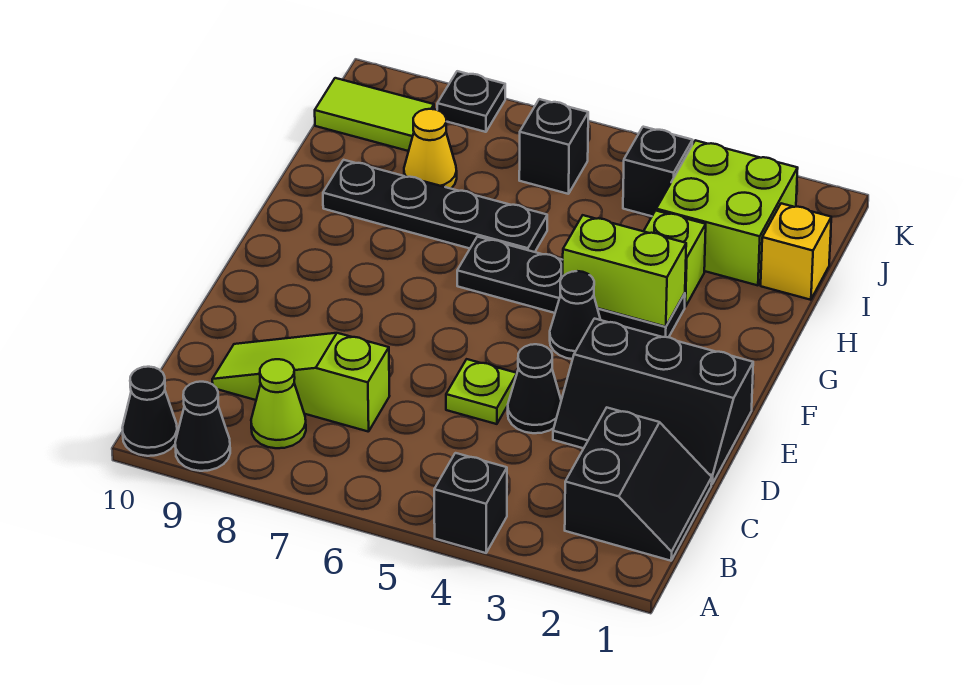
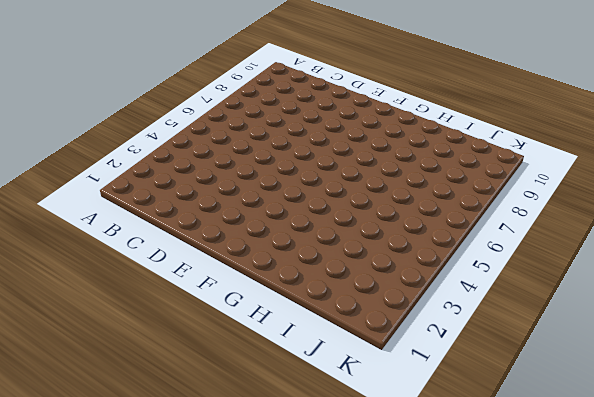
none -> black brick A4 level 1
none -> black cone A9 level 1
none -> black cone A10 level 1

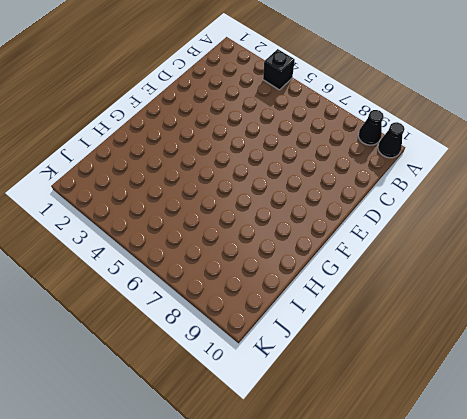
none -> black slope B1:C2 level 1 top 2
none -> lime cone B8 level 1
none -> lime slope C7:C9 level 1 top 7

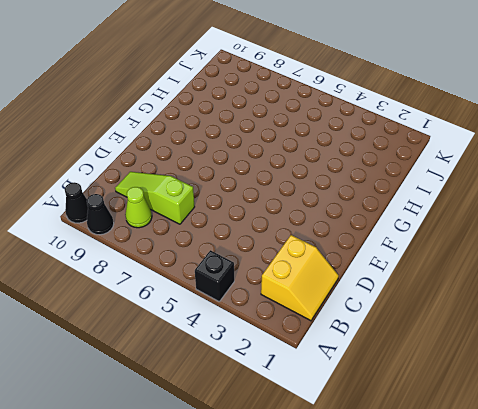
yellow slope B1:C2 level 1 top 2 -> black slope B1:C2 level 1 top 2
none -> black slope D1:E3 level 1 top E
none -> black cone D4 level 1
none -> lime plate D5 level 1

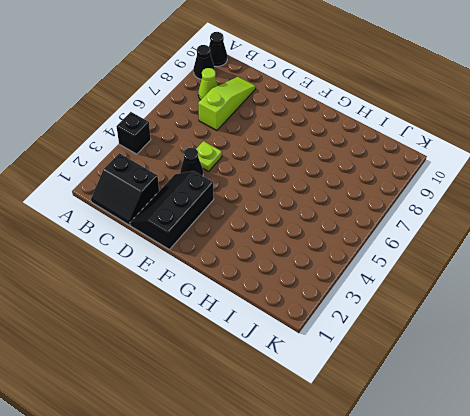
none -> black cone F4 level 1
none -> black plate G3:G6 level 1
none -> lime brick H3 level 1

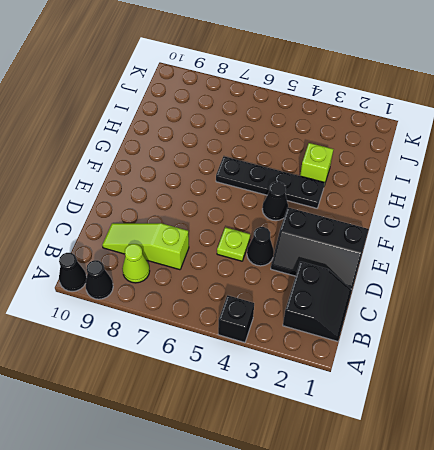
none -> black plate H6:H9 level 1
none -> yellow brick I1 level 1
none -> lime brick I2:J3 level 1

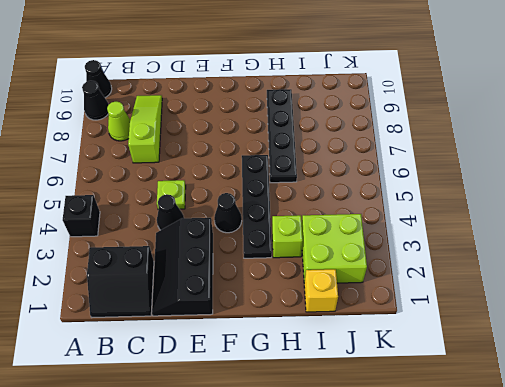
none -> yellow cone I8 level 1
none -> black brick J4 level 1
none -> black brick J6 level 1

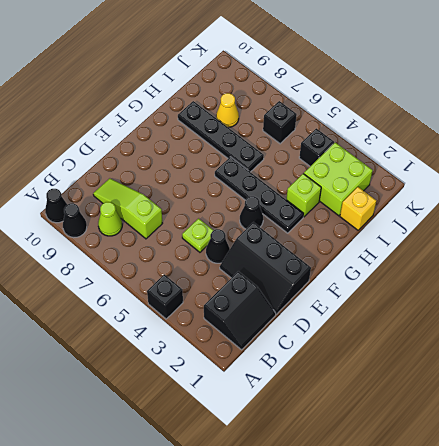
none -> lime tile J9:J10 level 1
none -> black plate K8 level 1
none -> lime brick G3:G4 level 2

